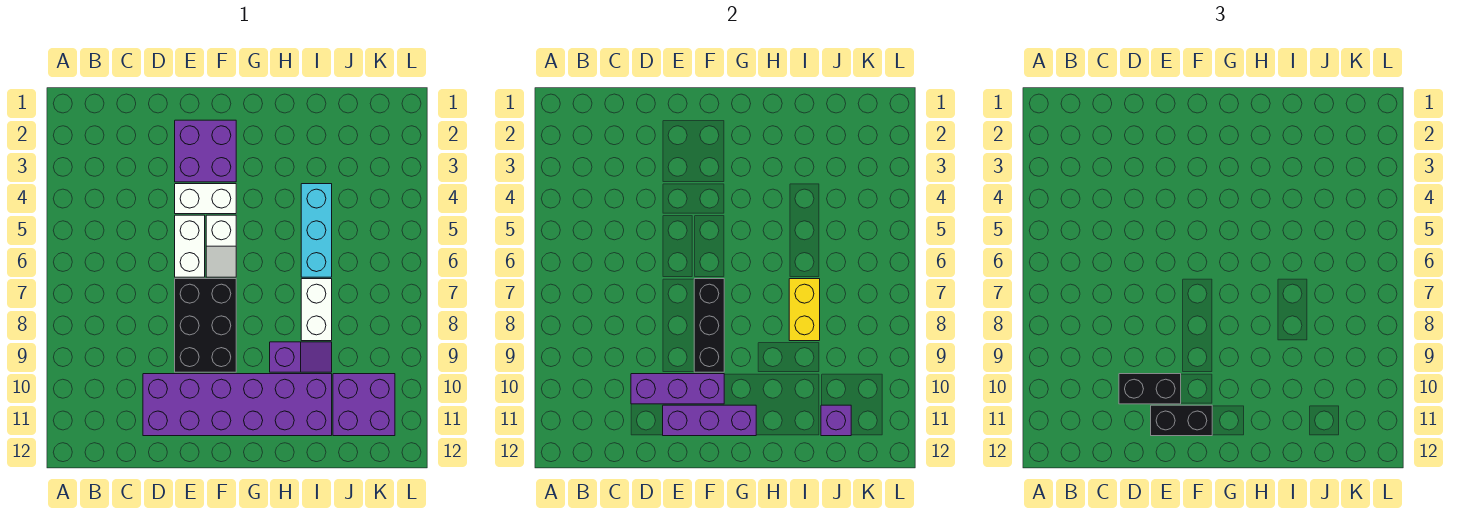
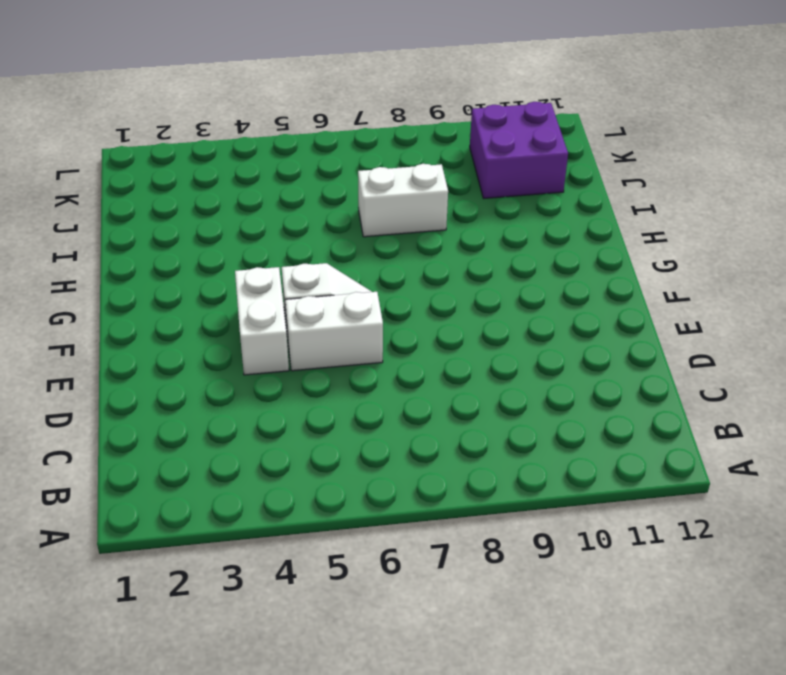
none -> purple brick D10:I11 level 1
none -> purple brick E2:F3 level 1
none -> black brick E7:F9 level 1

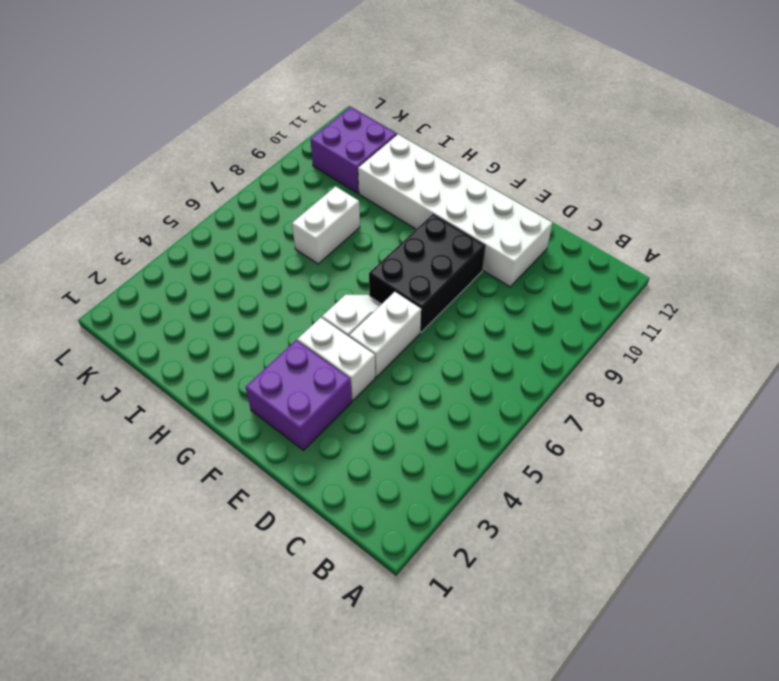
white brick D10:I11 level 1 -> purple brick D10:I11 level 1
none -> purple slope H9:I9 level 1 top H
none -> cyan brick I4:I6 level 1
none -> purple brick D10:F10 level 2

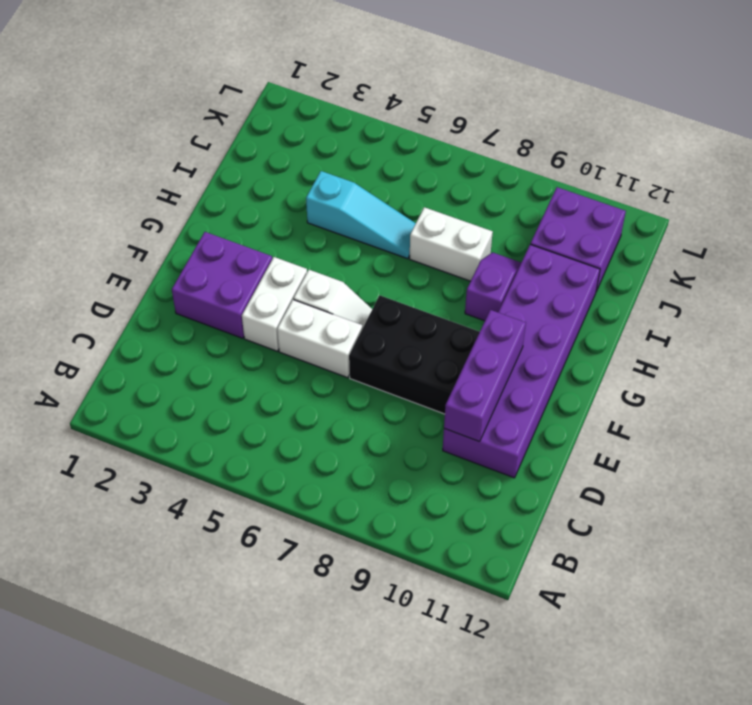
cyan slope I4:I6 level 1 top 4 -> cyan brick I4:I6 level 1
none -> purple brick E11:G11 level 2
none -> black brick F7:F9 level 2
none -> yellow brick I7:I8 level 2

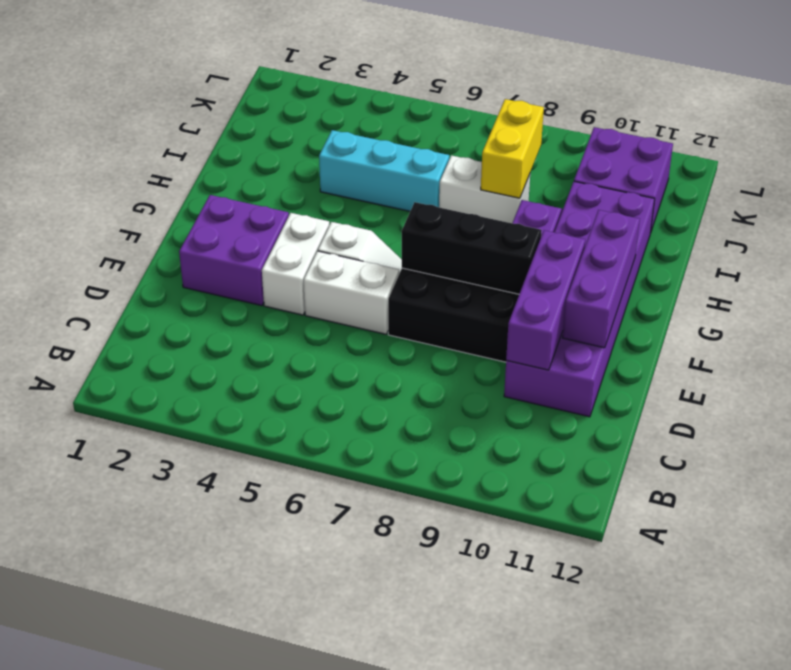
yellow brick I8:J8 level 2 -> yellow brick I7:I8 level 2
none -> purple brick J11 level 2
none -> black brick D10:E10 level 3
none -> black brick E11:F11 level 3

